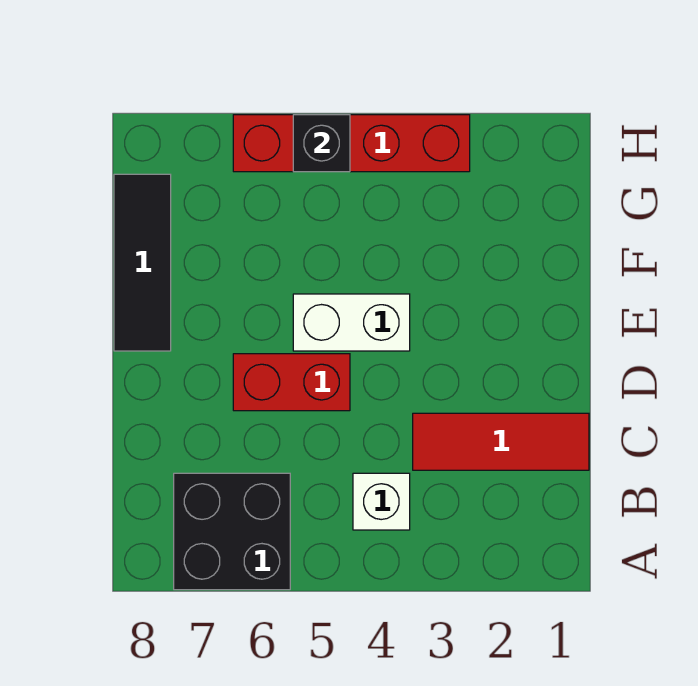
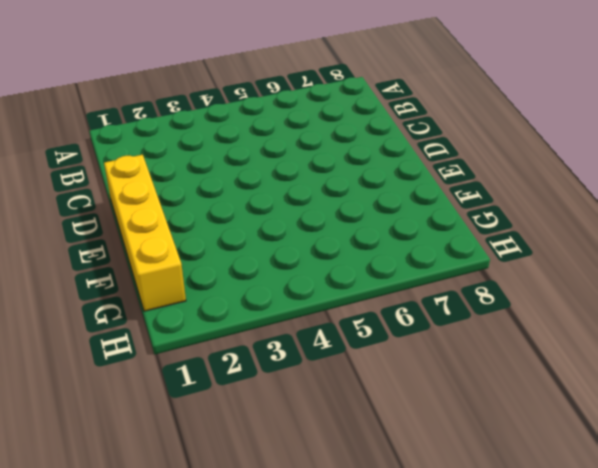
yellow brick D1:G1 level 1 -> none
none -> black brick A6:B7 level 1
none -> white brick B4 level 1

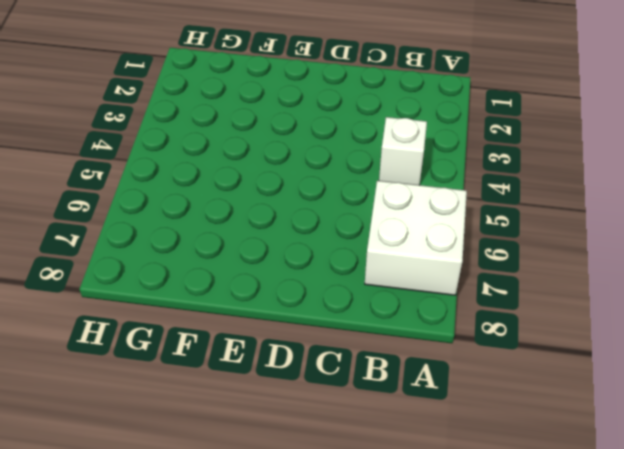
white brick A6:B7 level 1 -> black brick A6:B7 level 1
none -> red tile C1:C3 level 1
none -> red brick D5:D6 level 1

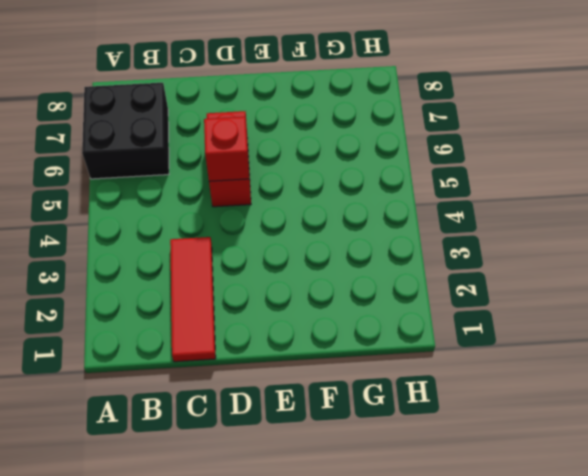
red brick D5 level 2 -> none
none -> white brick B4 level 1
none -> white brick E4:E5 level 1

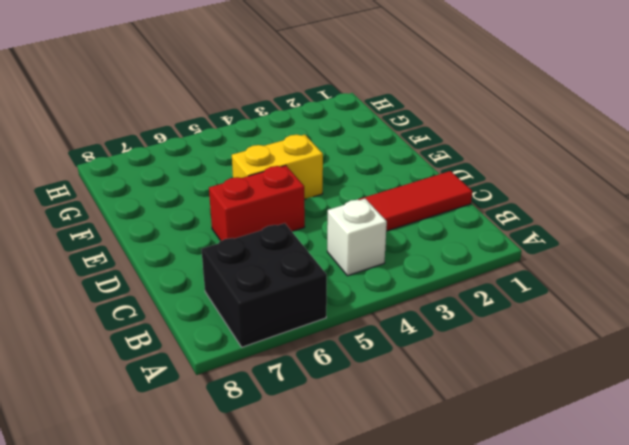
yellow brick E4:E5 level 1 -> white brick E4:E5 level 1
none -> black tile E8:G8 level 1
none -> red brick H3:H6 level 1

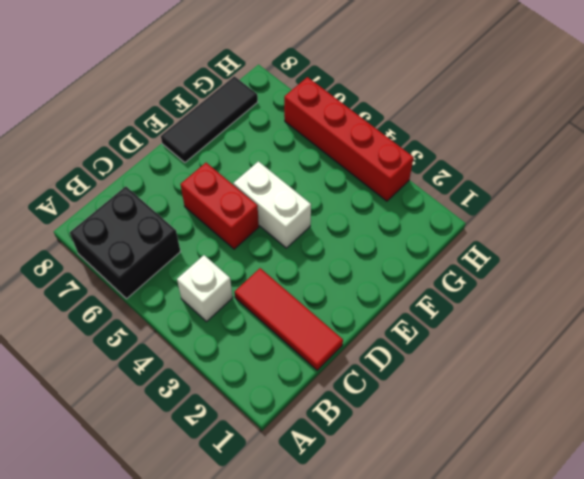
none -> black brick H5 level 2

